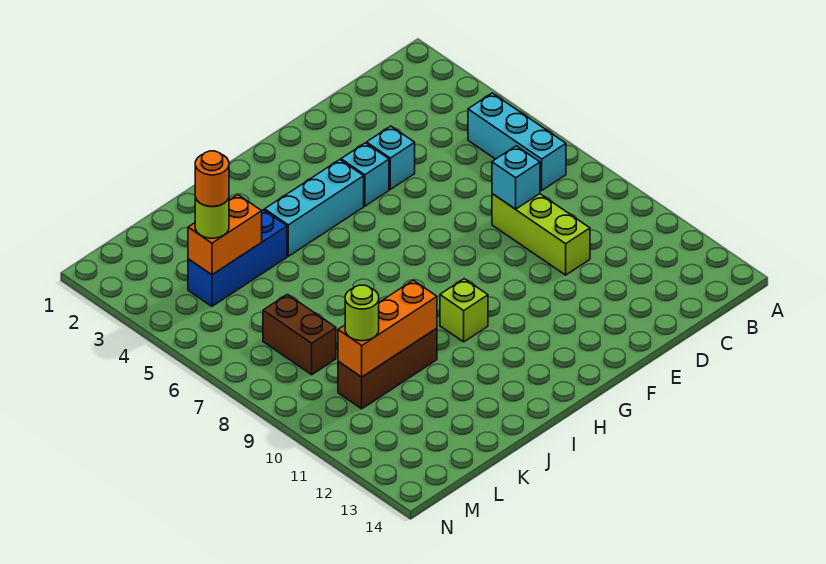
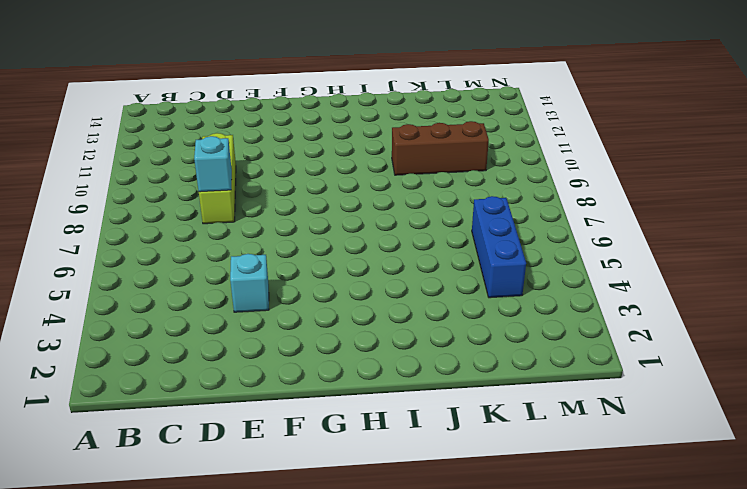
blue brick L4:L6 level 1 -> blue brick J4:L4 level 1
none -> cyan brick B5:B7 level 1
none -> cyan brick F4 level 1
none -> cyan brick G4:I4 level 1

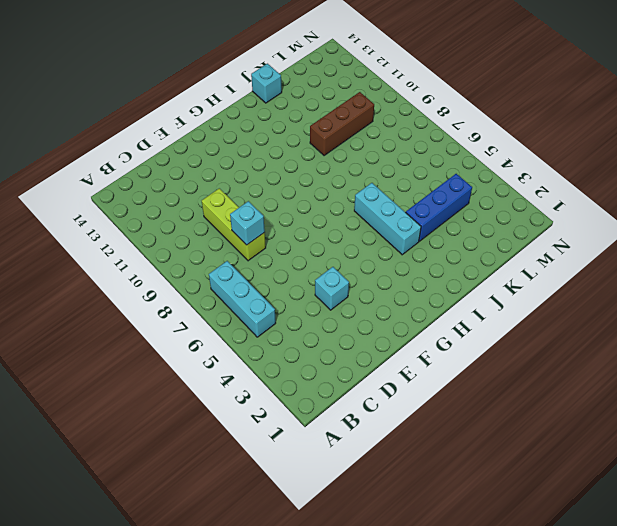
cyan brick I4:I6 level 1 -> cyan brick G4:I4 level 1
cyan brick J14 level 1 -> cyan brick F4 level 1
none -> lime brick H10 level 1
none -> brown brick L7:L8 level 1
none -> orange brick J10:L10 level 2

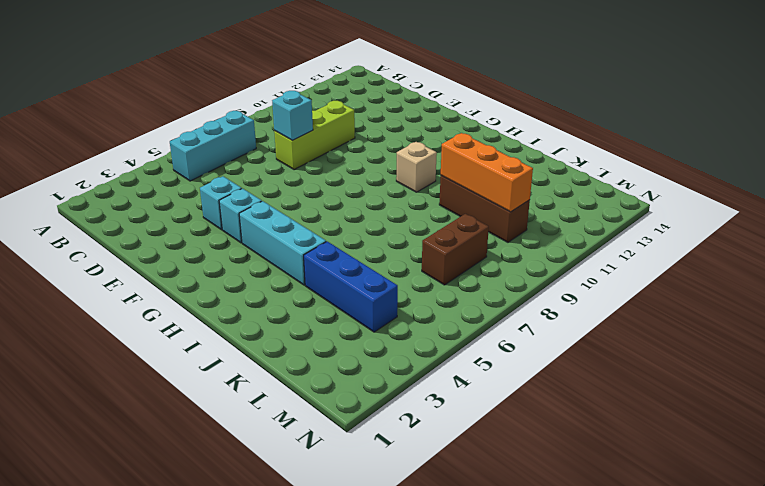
tan brick H10 level 1 -> lime brick H10 level 1
none -> orange brick K4:L4 level 2
none -> lime round brick L4 level 3
none -> lime round brick L10 level 3

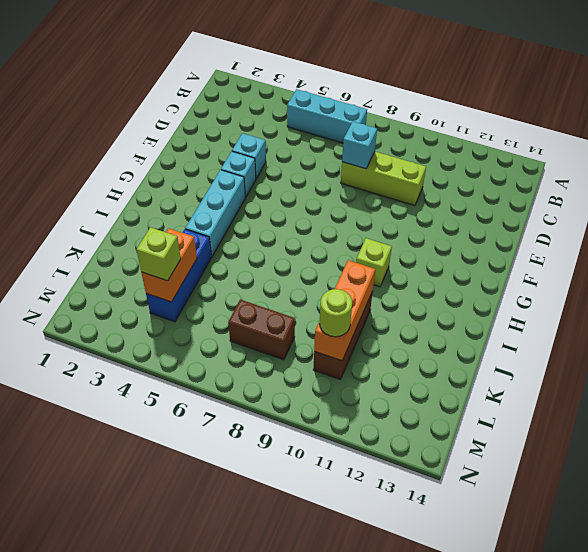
lime brick L4 level 3 -> lime round brick L4 level 3
none -> orange round brick L4 level 4

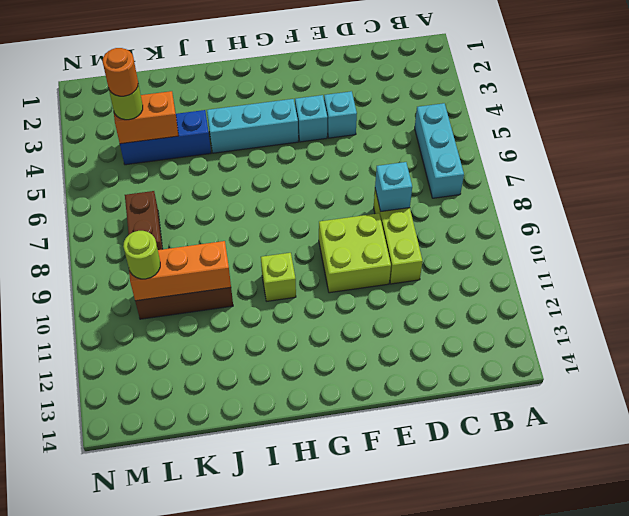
lime brick E9:F10 level 1 -> none

